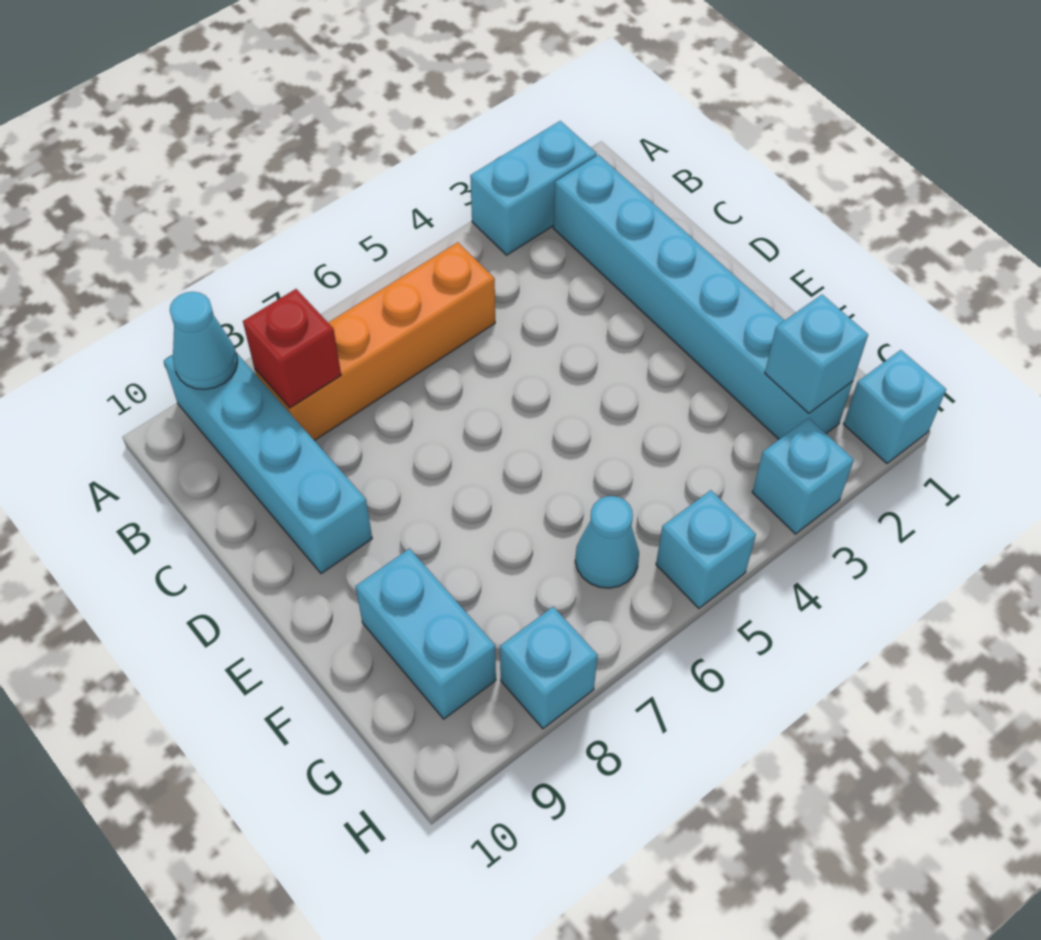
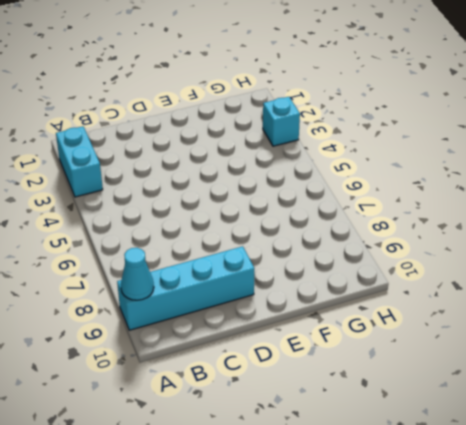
none -> cyan brick B2:G2 level 1
none -> orange brick B5:B8 level 1
none -> cyan brick F9:G9 level 1

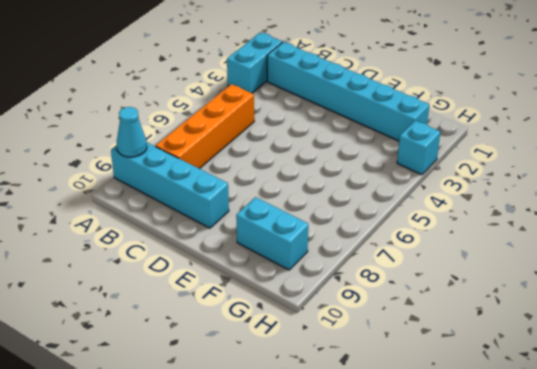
none -> cyan cone G6 level 1
none -> cyan brick H1 level 1
none -> cyan brick H5 level 1

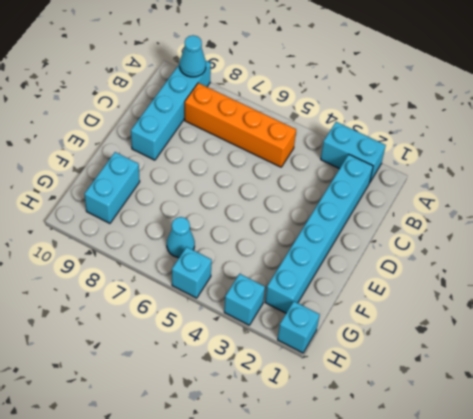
none -> cyan brick H8 level 1
none -> red brick B8 level 2
none -> cyan brick G2 level 2

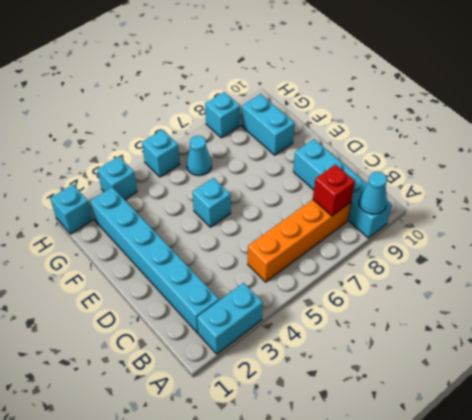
cyan brick E5 level 1 -> cyan brick G2 level 2

